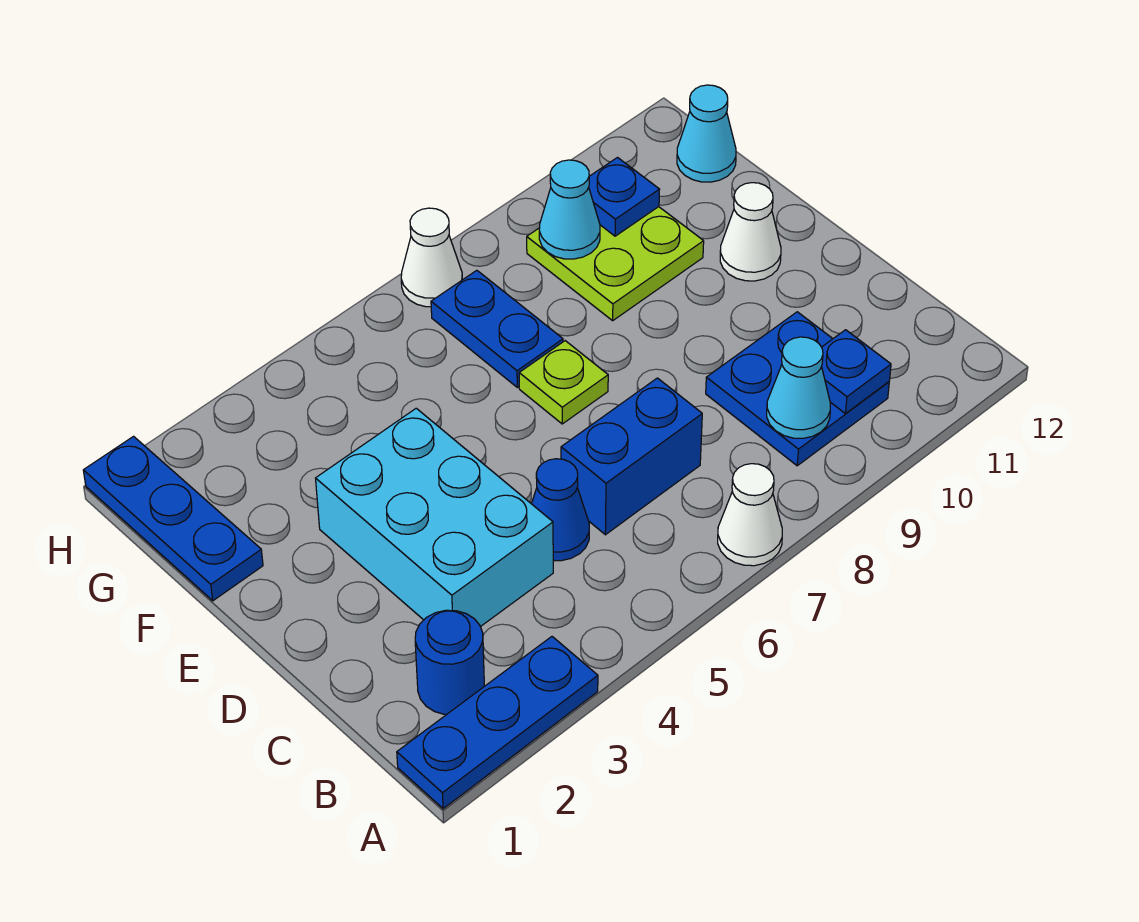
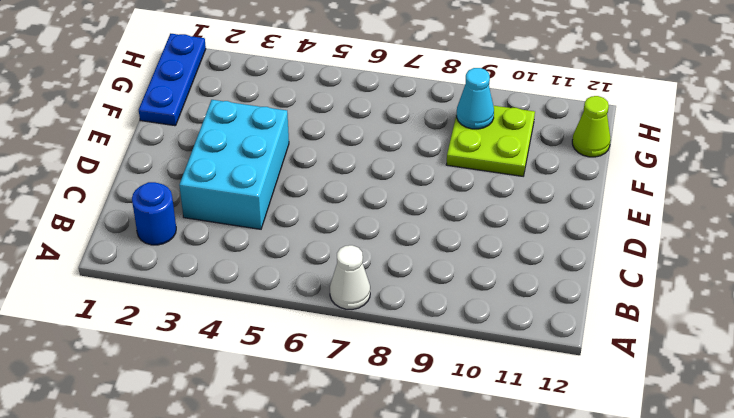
lime cone G12 level 1 -> cyan cone G12 level 1
none -> blue plate A1:A3 level 1
none -> blue plate B9:C10 level 1
none -> blue cone C5 level 1

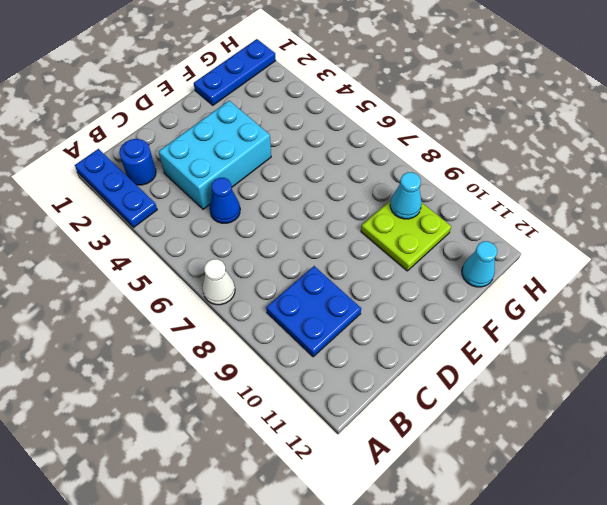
none -> blue brick C6:C7 level 1
none -> lime plate E7 level 1
none -> white cone E11 level 1

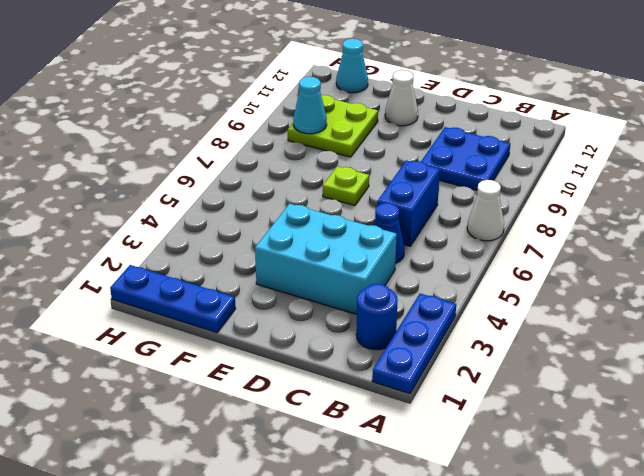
none -> blue plate F7:G7 level 1
none -> white cone H7 level 1
none -> cyan cone B9 level 2

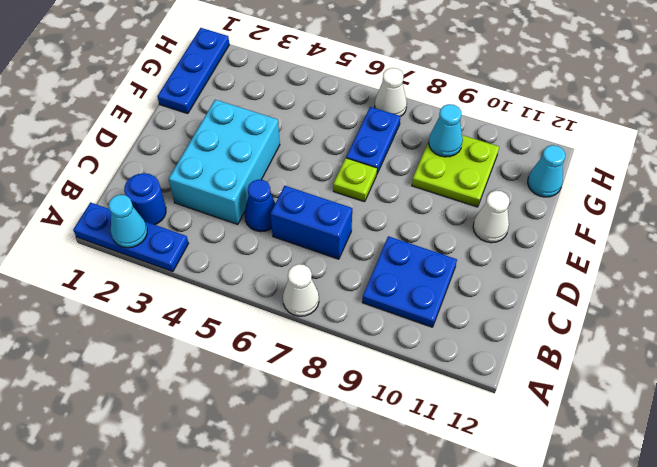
cyan cone A2 level 2 -> cyan cone B9 level 2
none -> blue plate B10 level 2
none -> blue plate G10 level 2

